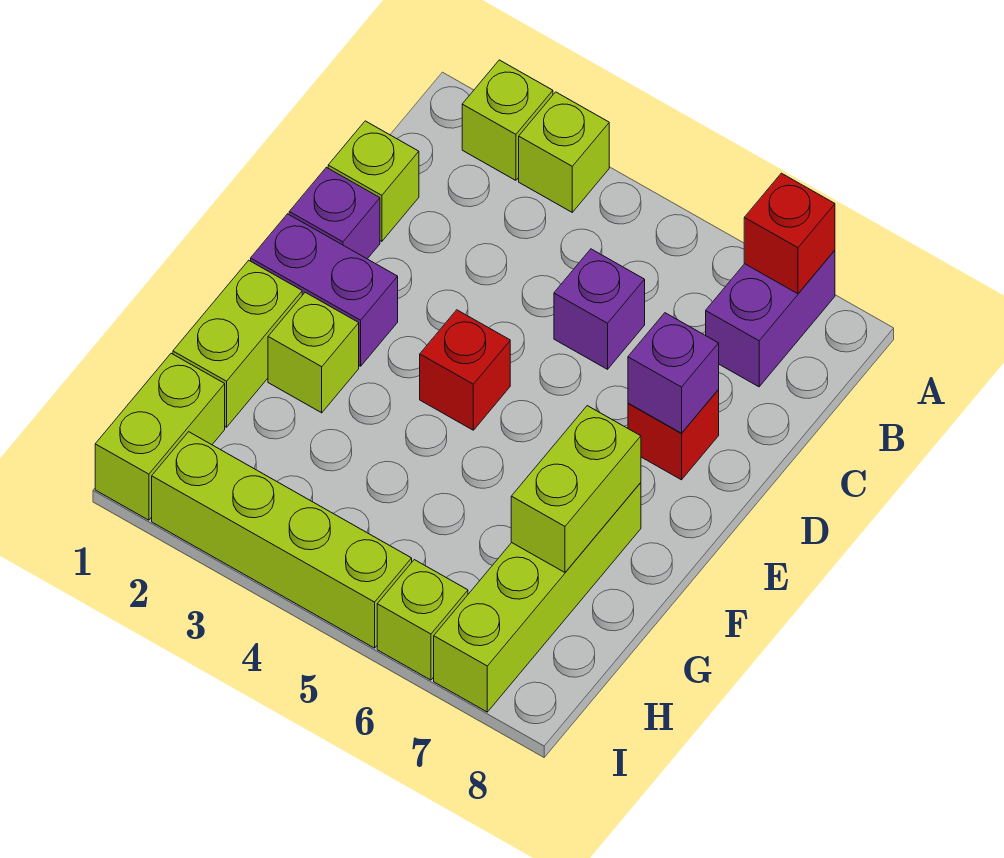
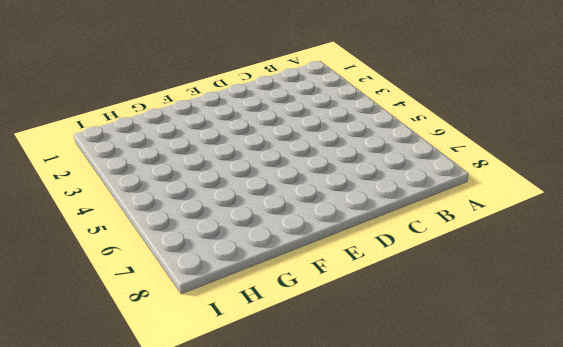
none -> lime brick A2 level 1
none -> lime brick A3 level 1
none -> purple brick A7:B7 level 1

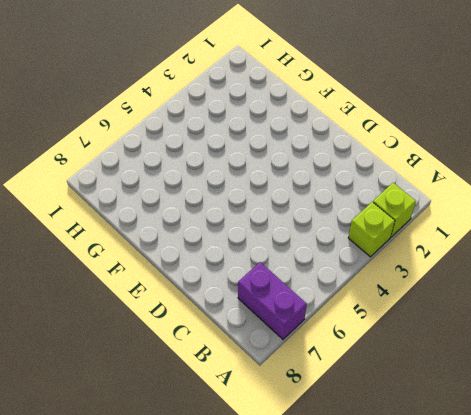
none -> lime brick C1 level 1
none -> purple brick C5 level 1
none -> purple brick D1 level 1

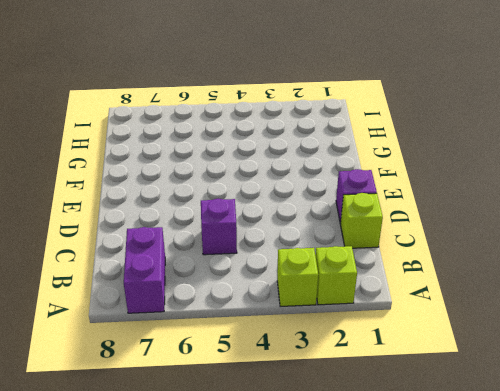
none -> red brick D7 level 1
none -> purple brick E1:E2 level 1
none -> red brick E4 level 1

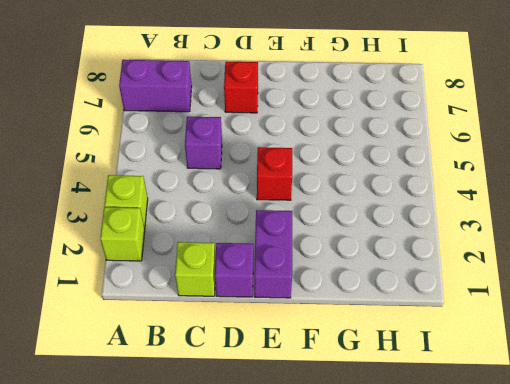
none -> lime brick F1:G1 level 1
none -> lime brick F2 level 1
none -> lime brick F7:I7 level 1

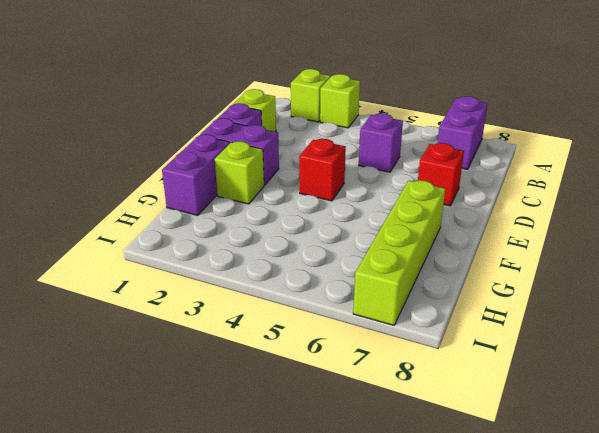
purple brick F1:G1 level 1 -> lime brick F1:G1 level 1
none -> lime brick H1:I1 level 1
none -> lime brick I2:I5 level 1
none -> lime brick I6 level 1

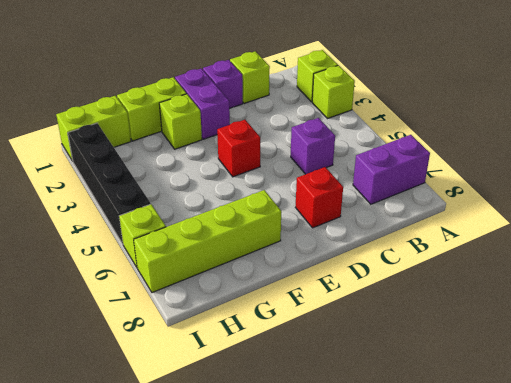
black brick I2:I5 level 1 -> lime brick I2:I5 level 1
none -> red brick A7 level 2
none -> purple brick D7 level 2
none -> lime brick F7:G7 level 2

